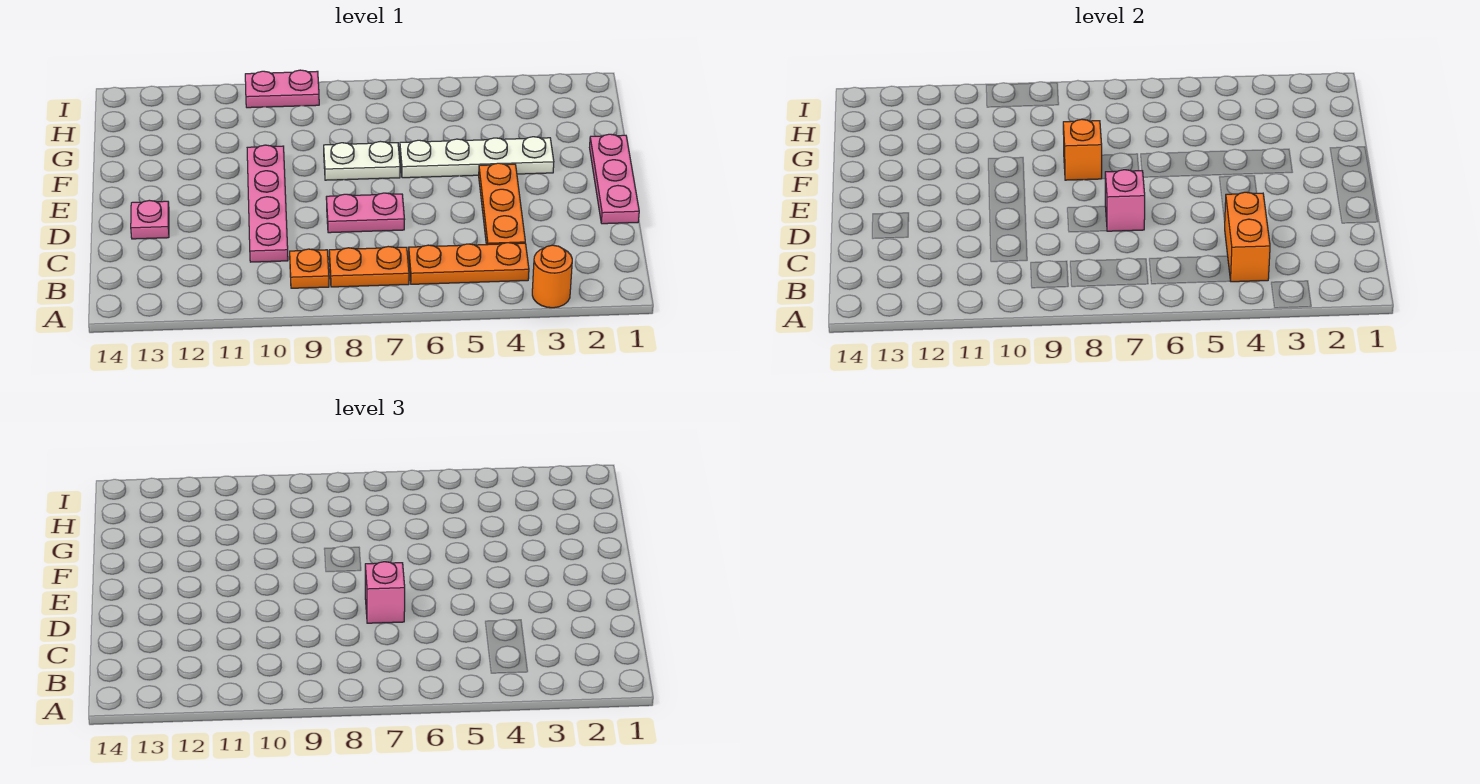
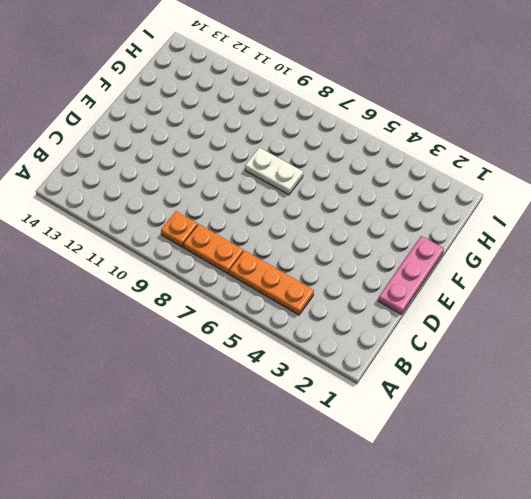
none -> orange round brick A3 level 1
none -> orange plate C4:E4 level 1
none -> pink plate C10:F10 level 1

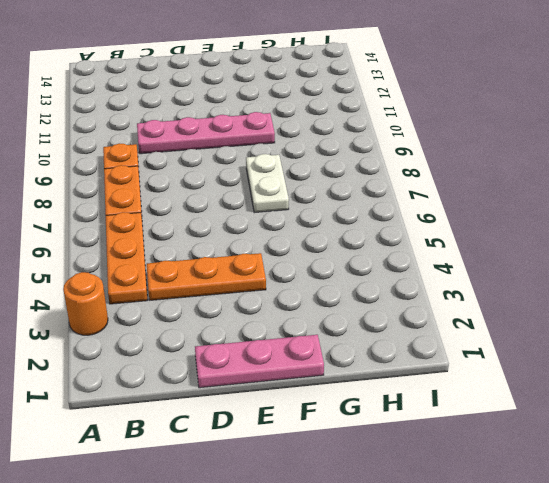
none -> pink plate D7:D8 level 1
none -> pink plate D13 level 1
none -> white plate F3:F6 level 1

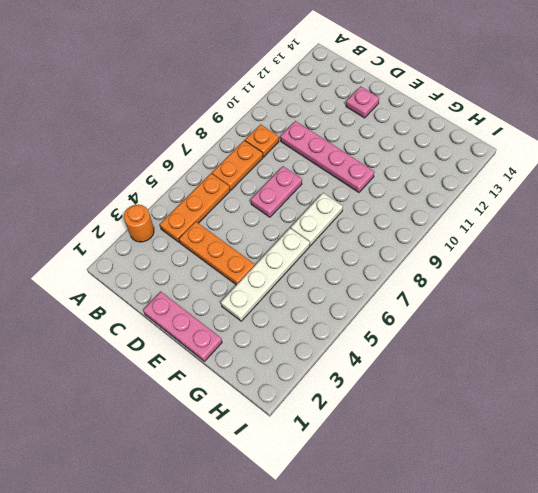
none -> pink plate I9:I10 level 1
none -> orange brick B4:C4 level 2
none -> pink brick D7 level 2

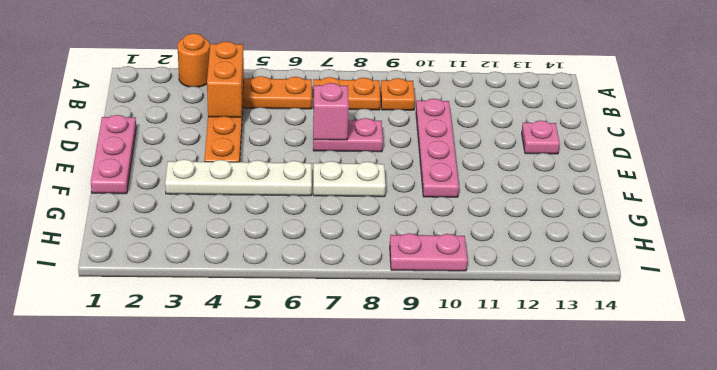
none -> orange brick F8 level 2
none -> pink brick D7 level 3

